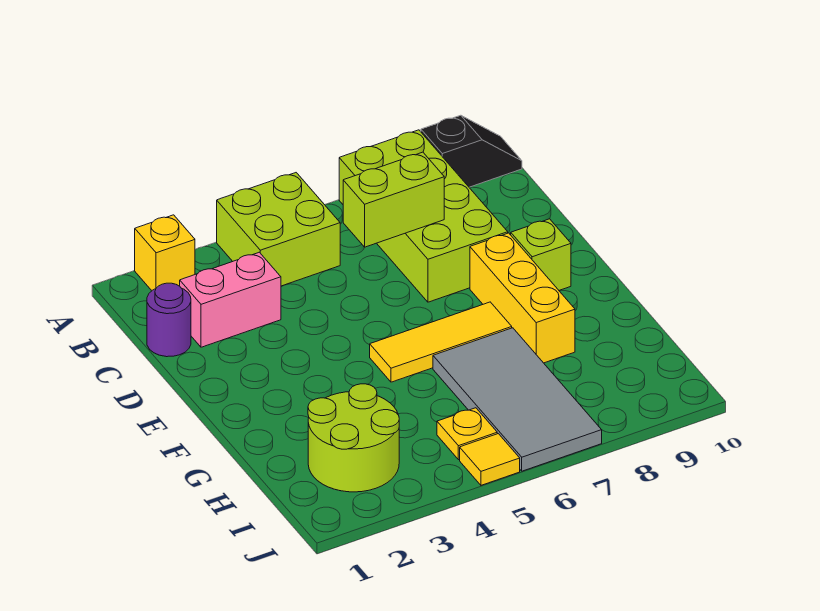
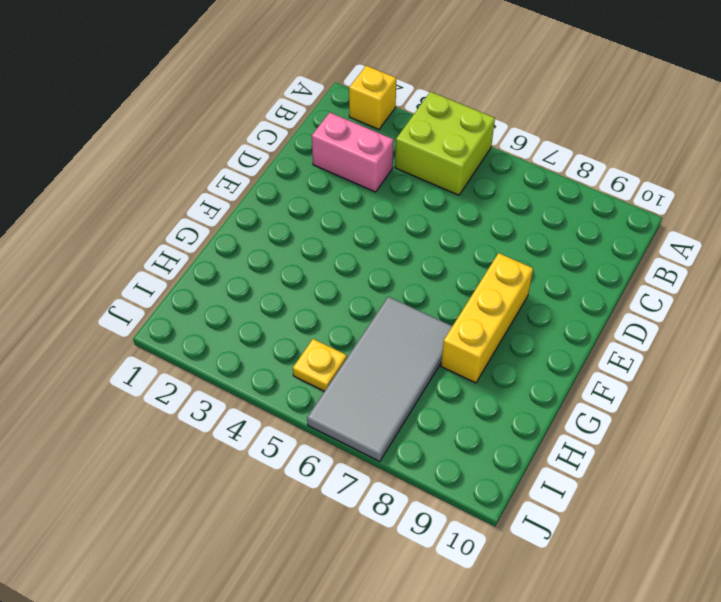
none -> lime brick A7:D8 level 1
none -> black slope A9:A10 level 1 top 9
none -> purple round brick C1 level 1

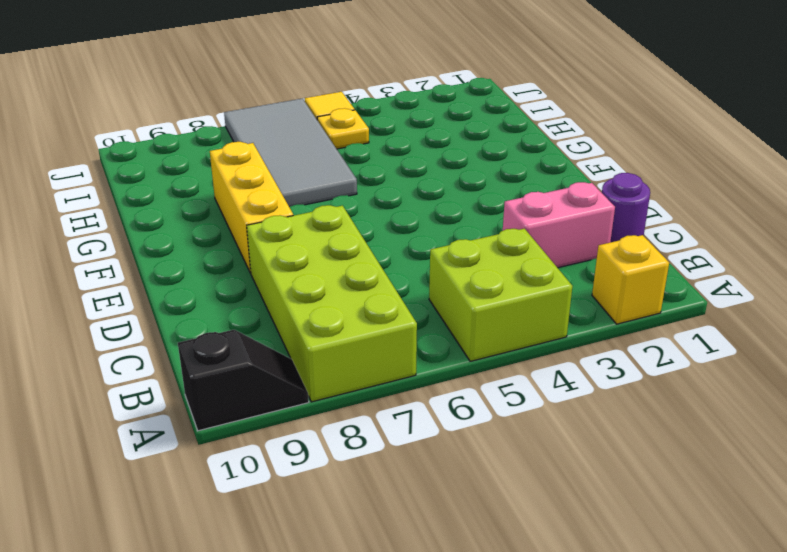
black slope A9:A10 level 1 top 10 -> black slope A9:A10 level 1 top 9
none -> lime brick E9 level 1
none -> yellow tile F5:F7 level 1
none -> lime round brick H2:I3 level 1

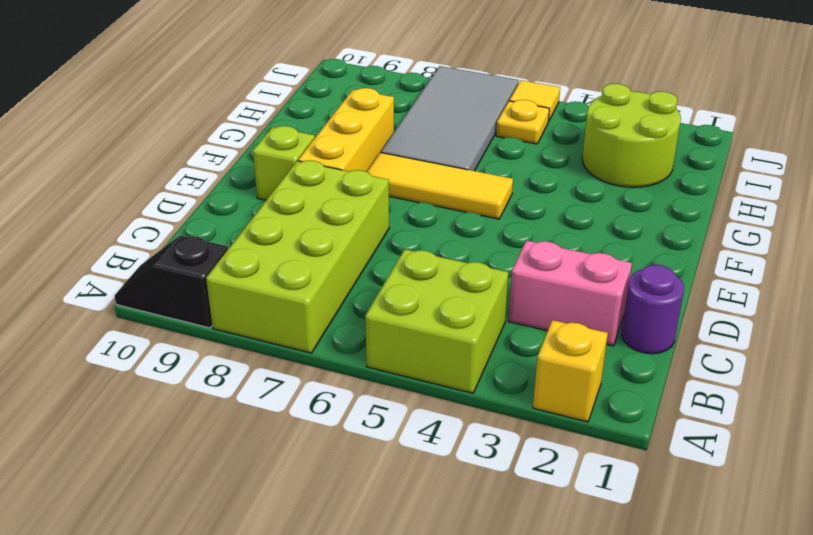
none -> lime brick C6:C7 level 2

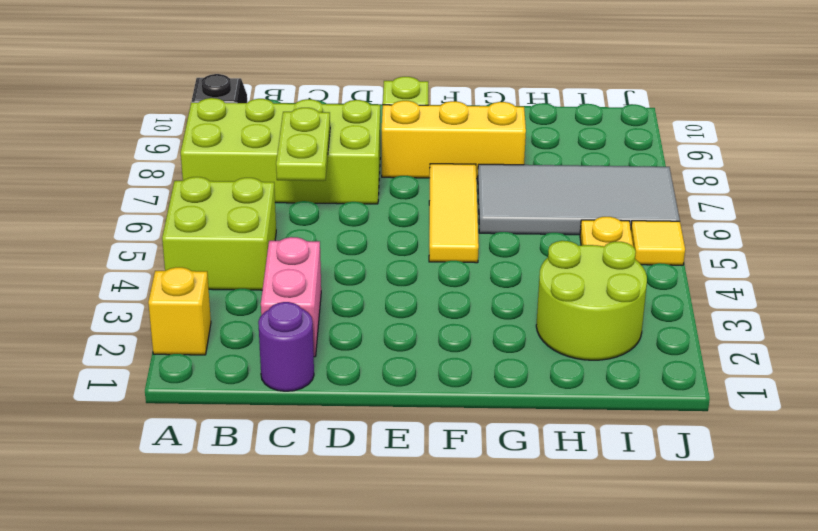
lime plate C6:C7 level 2 -> lime brick C6:C7 level 2

